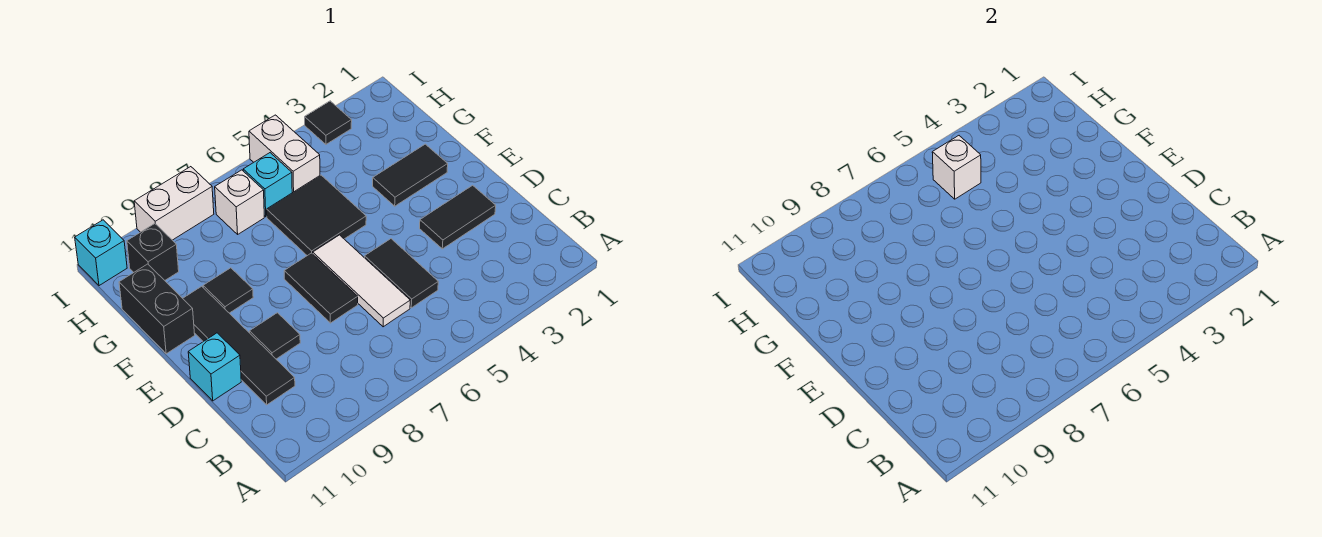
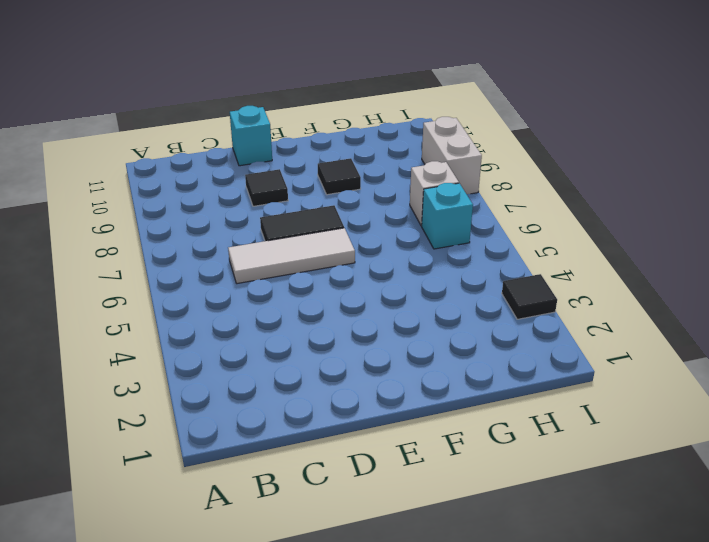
none -> black tile C5:D5 level 1
none -> black tile C10:F10 level 1
none -> black tile D2:D3 level 1

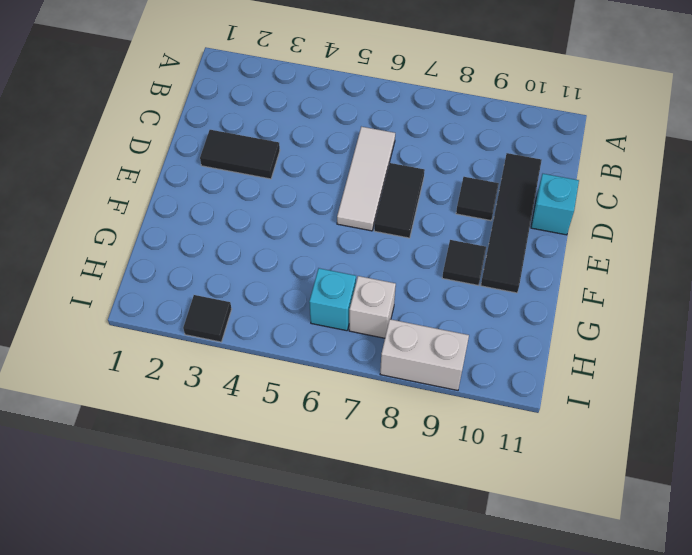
none -> black tile C5:D5 level 1
none -> black tile F2:F3 level 1
none -> black tile F5:G6 level 1

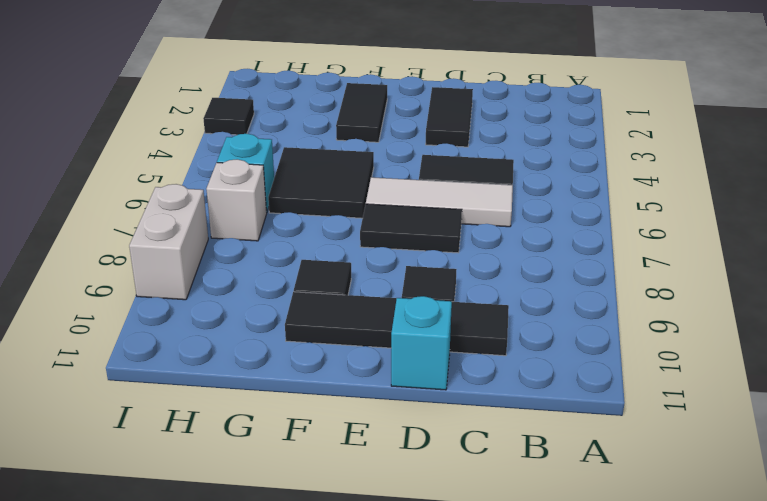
none -> black brick F11:G11 level 1
none -> white brick H5:I5 level 1
none -> black brick H10 level 1

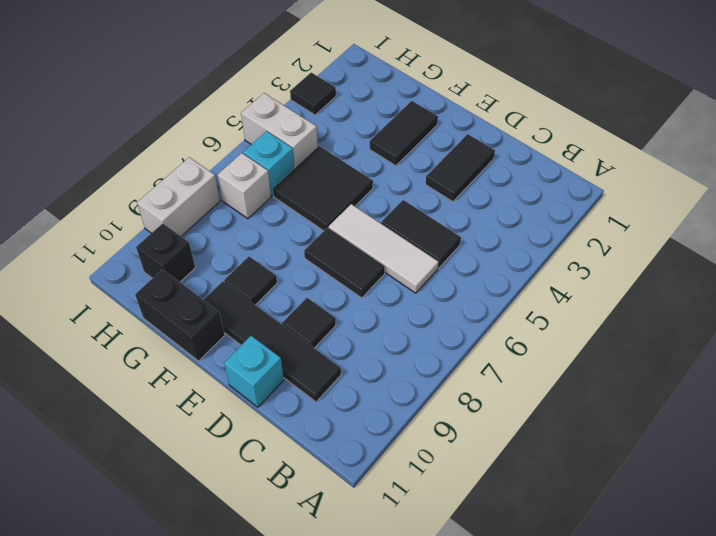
none -> cyan brick I11 level 1
none -> white brick H5 level 2

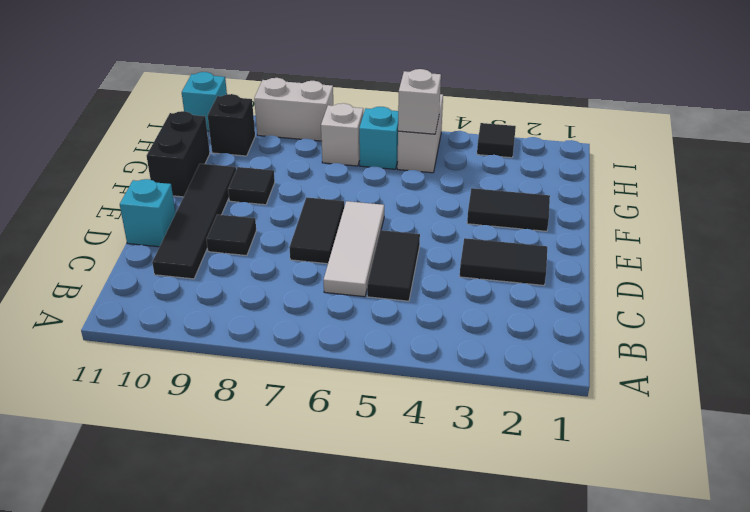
none -> black tile F5:G6 level 1

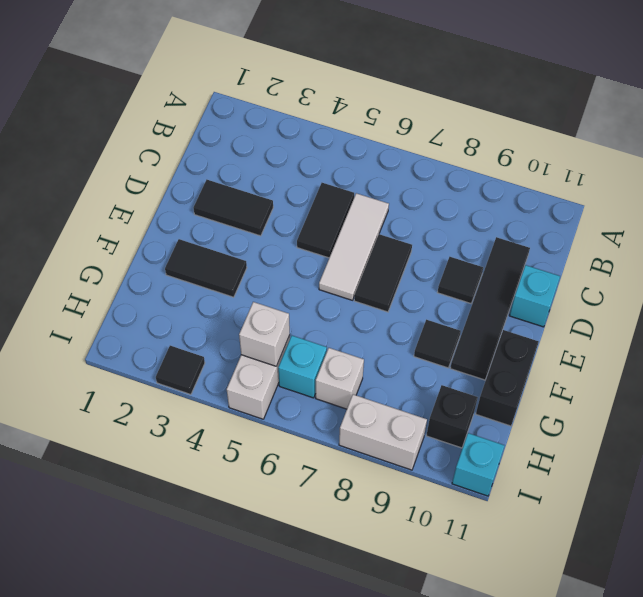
none -> black tile F5:G6 level 1

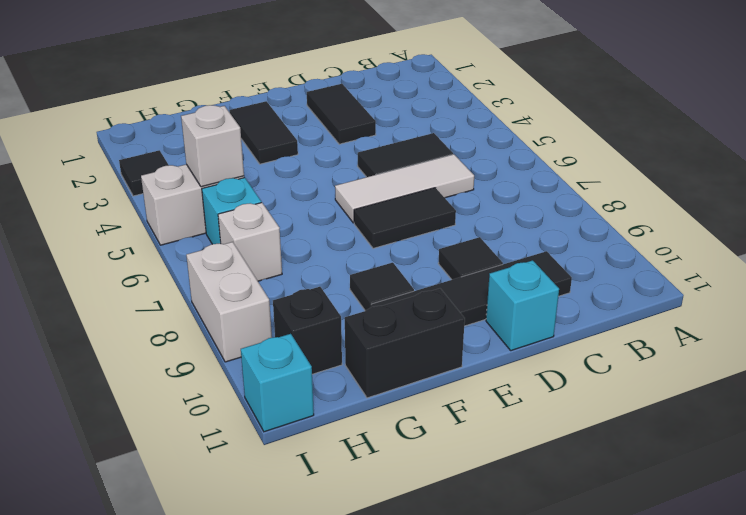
none -> black tile F5:G6 level 1

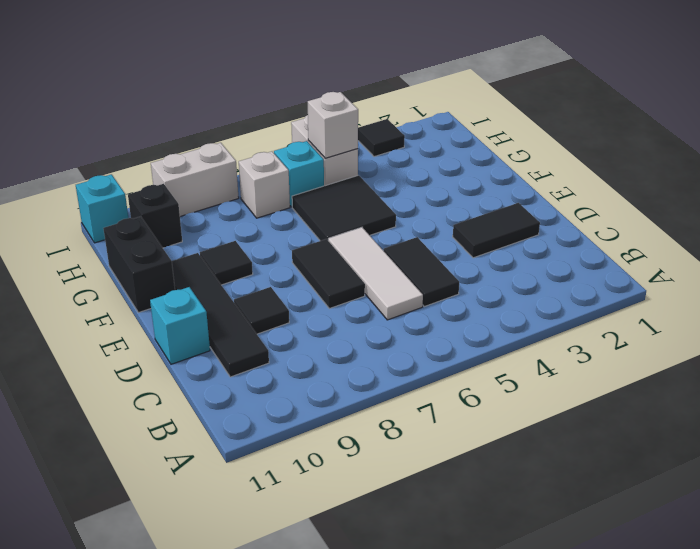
none -> black tile F2:F3 level 1

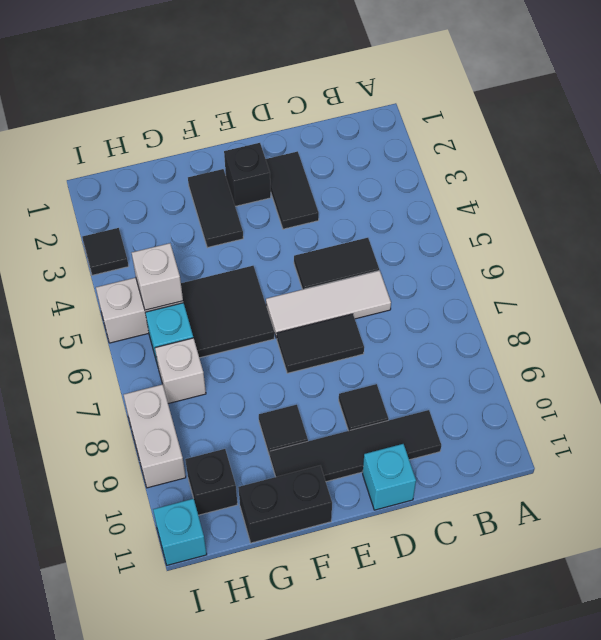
black brick E2 level 1 -> none

